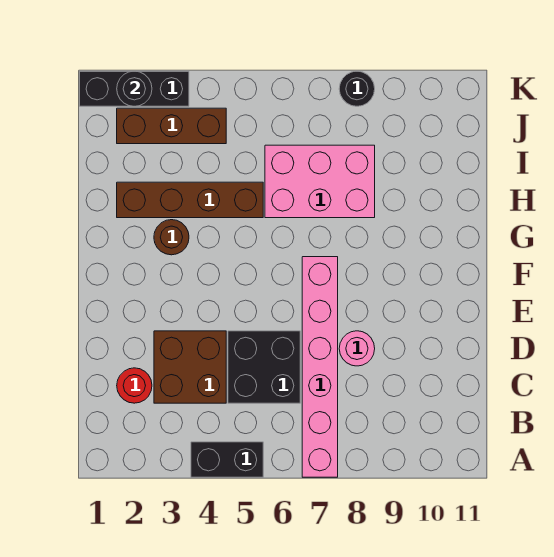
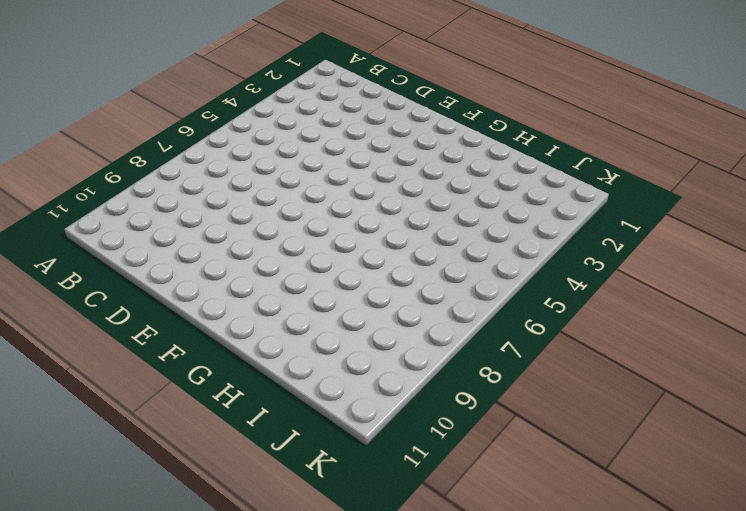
none -> black brick A4:A5 level 1
none -> pink brick A7:F7 level 1
none -> red round brick C2 level 1

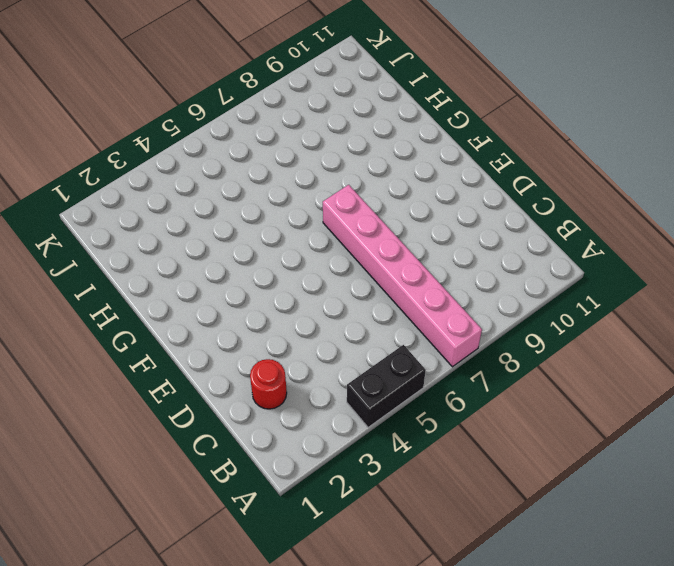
none -> brown brick C3:D4 level 1
none -> black brick C5:D6 level 1
none -> pink round brick D8 level 1

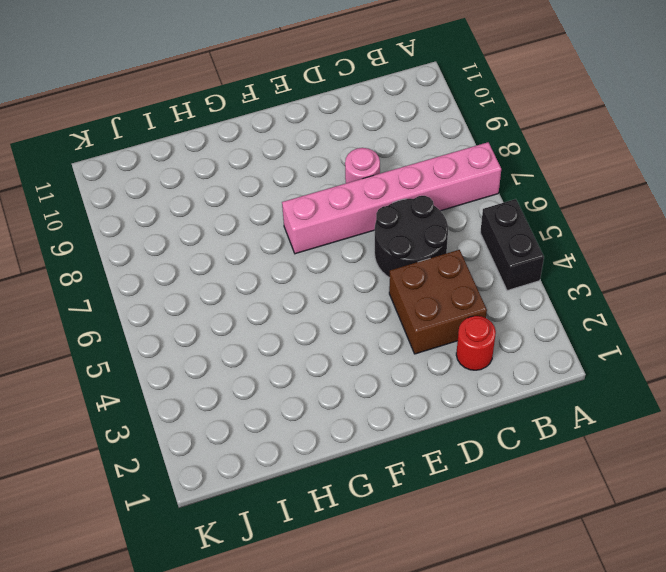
black round brick C5:D6 level 1 -> black brick C5:D6 level 1
none -> brown round brick G3 level 1
none -> brown brick H2:H5 level 1
none -> pink brick H6:I8 level 1

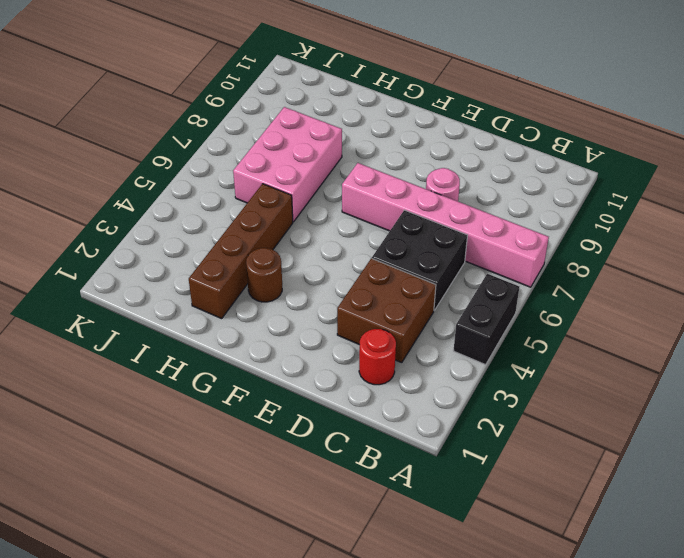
none -> brown brick J2:J4 level 1
none -> black brick K1:K3 level 1
none -> black round brick K8 level 1

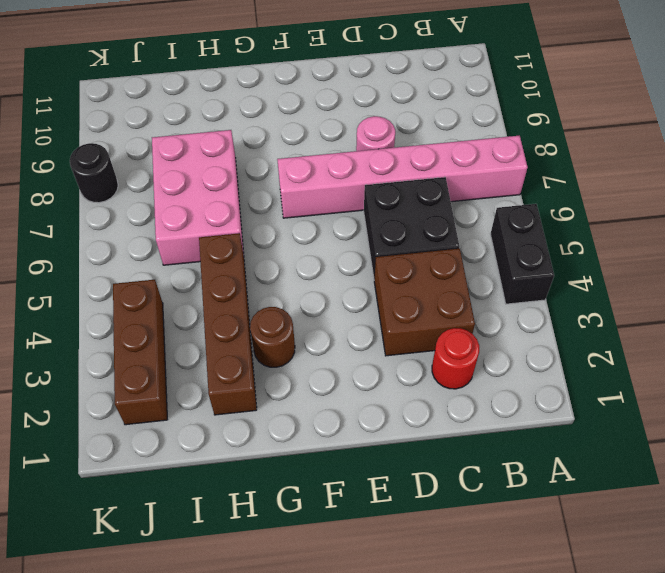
none -> black brick K1:K3 level 1
none -> black round brick K2 level 2

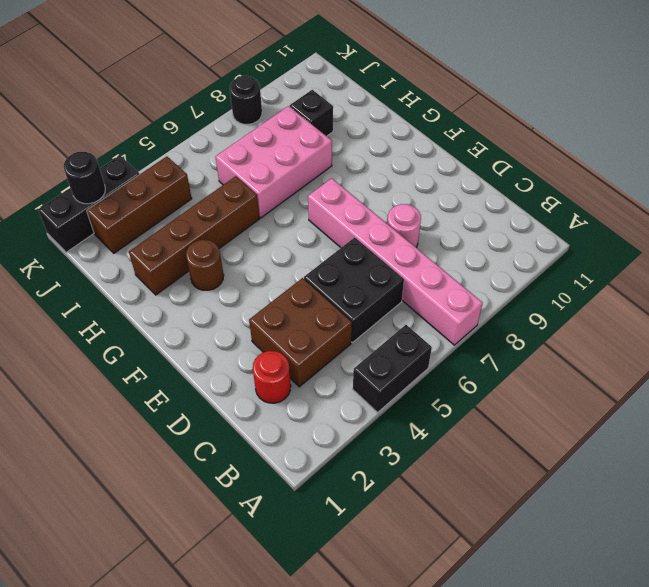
black brick I9 level 1 -> none

